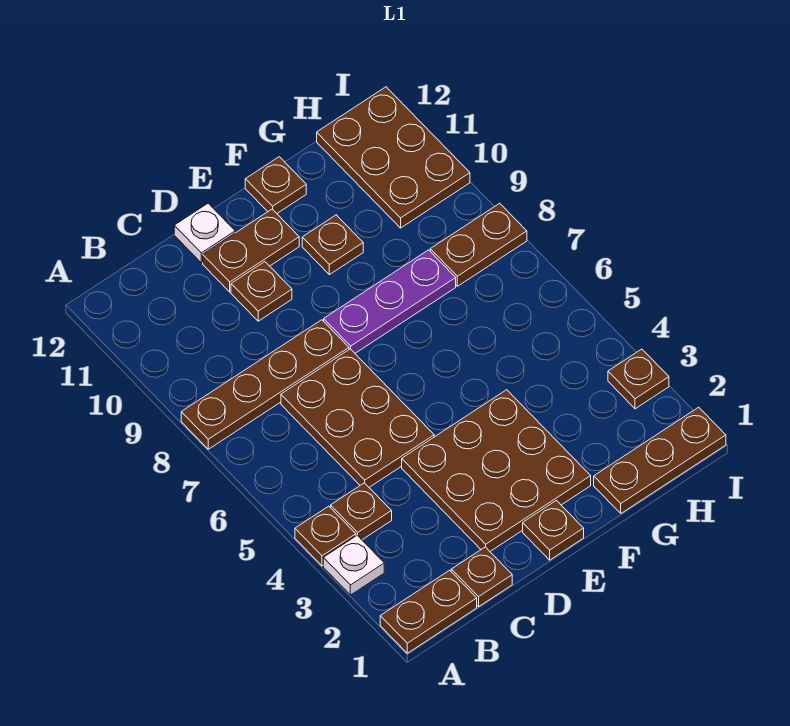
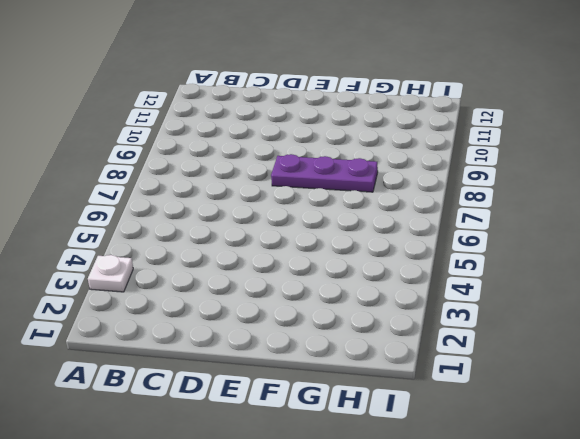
none -> brown plate A1:B1 level 1
none -> brown plate A4 level 1
none -> brown plate A8:D8 level 1

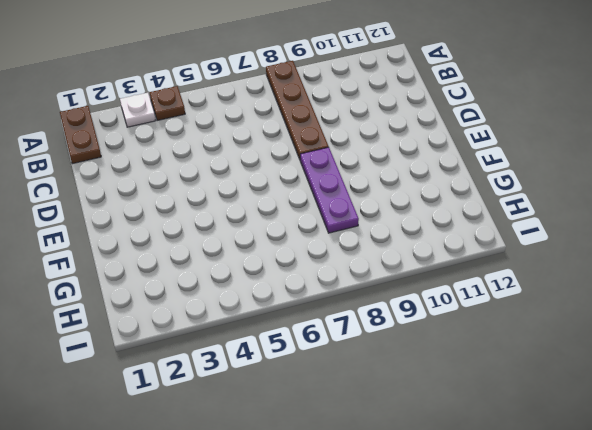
none -> brown plate B4 level 1
none -> brown plate C1 level 1
none -> brown plate C5:D7 level 1

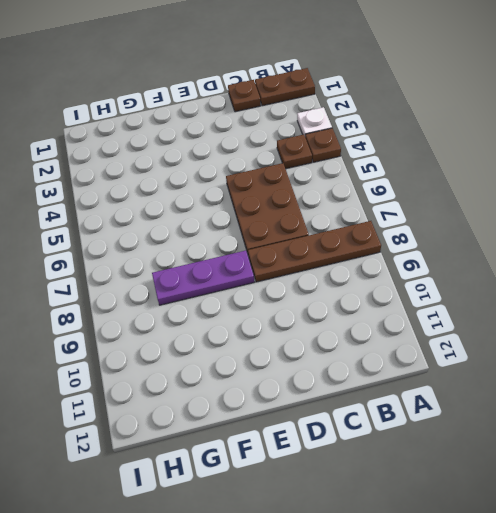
none -> brown plate D2:F4 level 1
none -> brown plate D10 level 1
none -> brown plate D11:E11 level 1

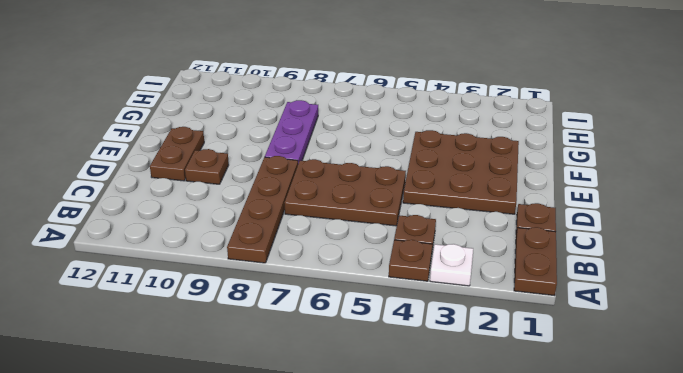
none -> white plate D12 level 1
none -> brown plate E1 level 1
none -> brown plate F10 level 1

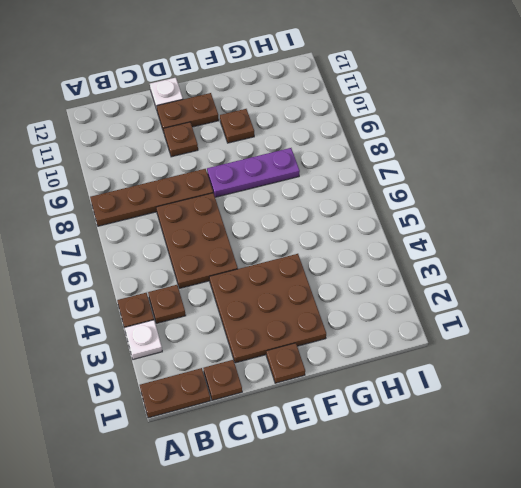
none -> brown plate F12 level 1
none -> brown plate G1:I1 level 1
none -> brown plate H8:I8 level 1

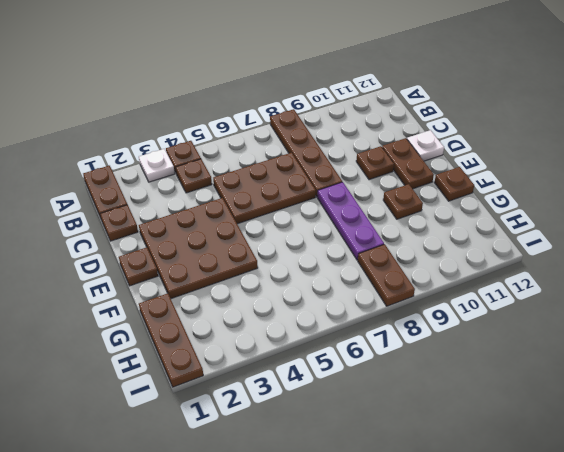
none -> brown plate H10:I12 level 1
none -> brown plate I3 level 1

